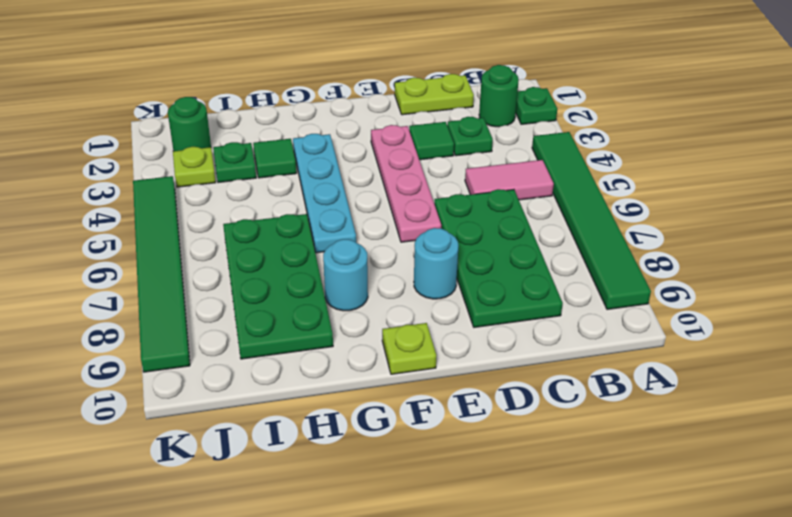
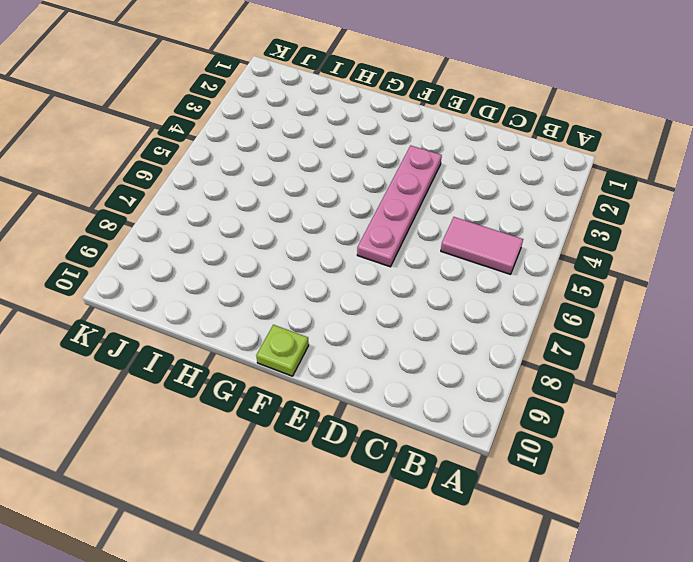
none -> green plate A2 level 1
none -> green tile A4:A9 level 1
none -> green round brick B2 level 1

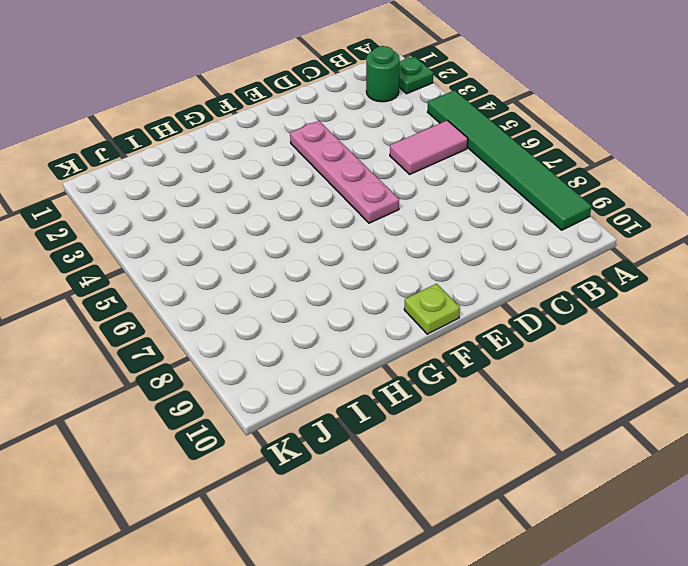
none -> lime plate C1:D1 level 1
none -> green plate C3 level 1
none -> green plate C6:D9 level 1

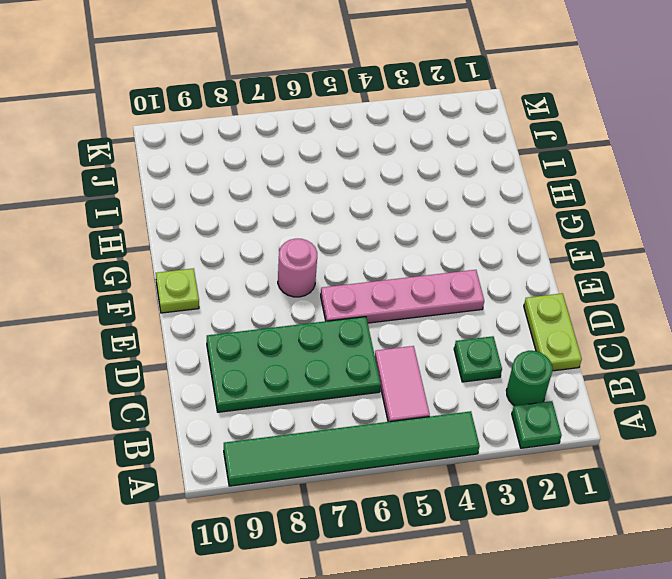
pink round brick F7 level 1 -> none
none -> green tile D3 level 1
none -> cyan round brick E8 level 1
none -> cyan plate G3:G6 level 1

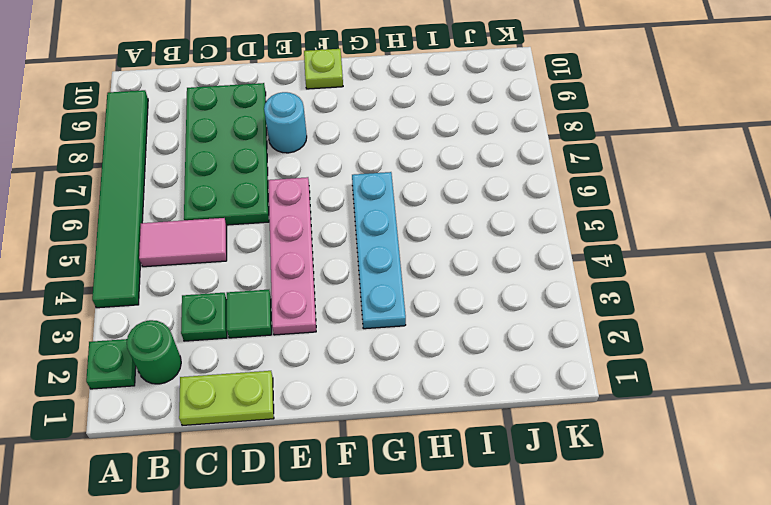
none -> cyan round brick G8 level 1
none -> green tile H3 level 1
none -> green plate H6:I9 level 1

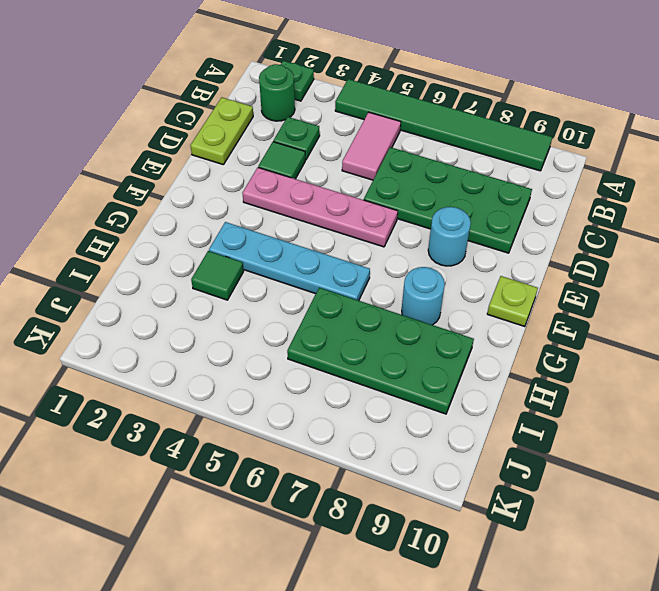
none -> green plate I3 level 1
none -> green round brick J2 level 1
none -> lime plate J3 level 1

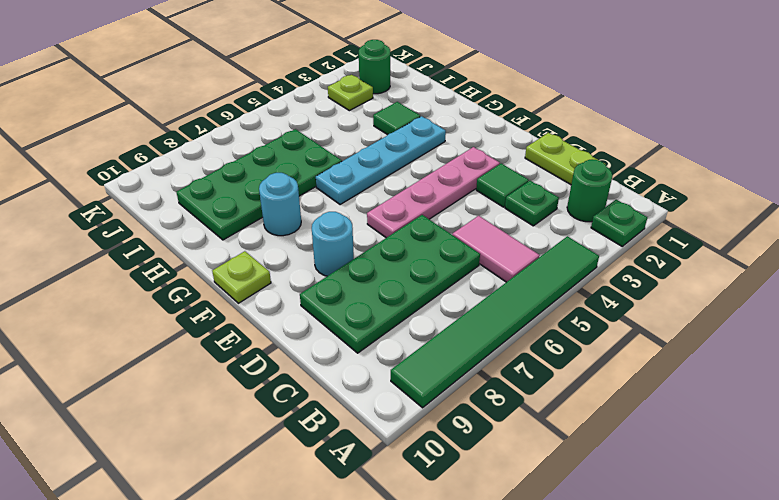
none -> green plate I3 level 1
none -> green tile K4:K9 level 1

